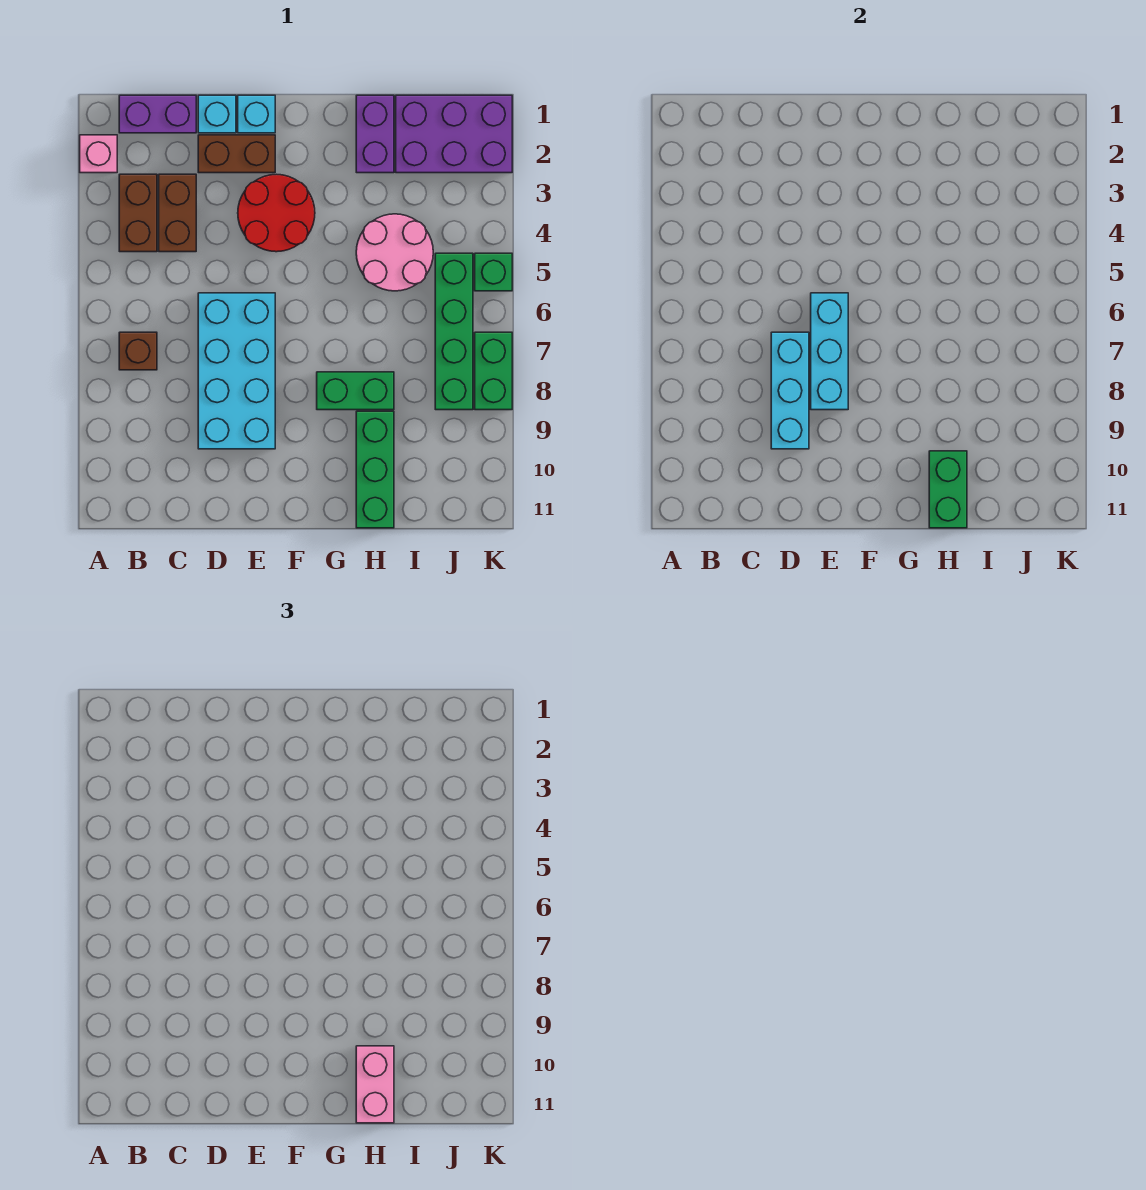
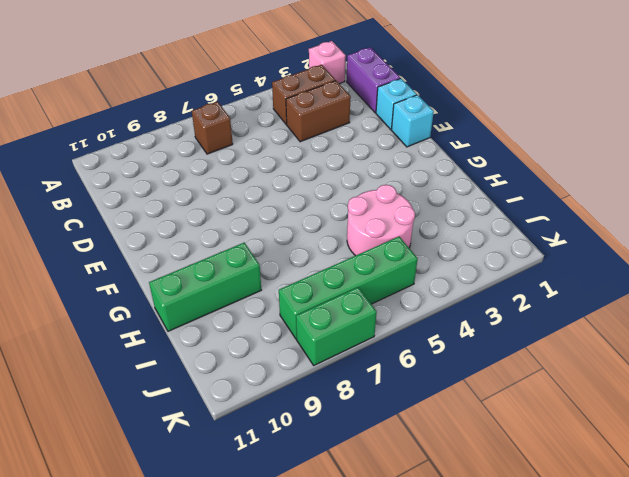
none -> brown brick D2:E2 level 1
none -> cyan brick D6:E9 level 1
none -> red round brick E3:F4 level 1

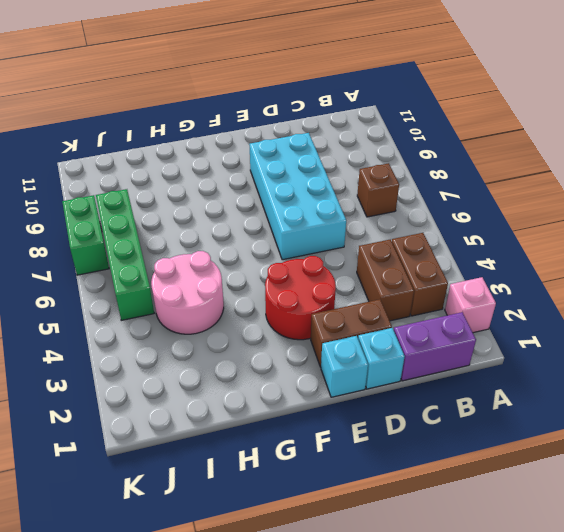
none -> green brick G8:H8 level 1
none -> purple brick H1:H2 level 1
none -> green brick H9:H11 level 1

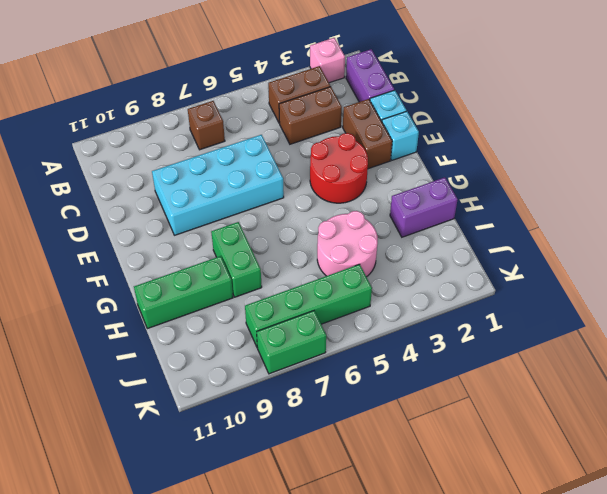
none -> purple brick I1:K2 level 1
none -> green brick K5 level 1
none -> cyan brick D7:D9 level 2

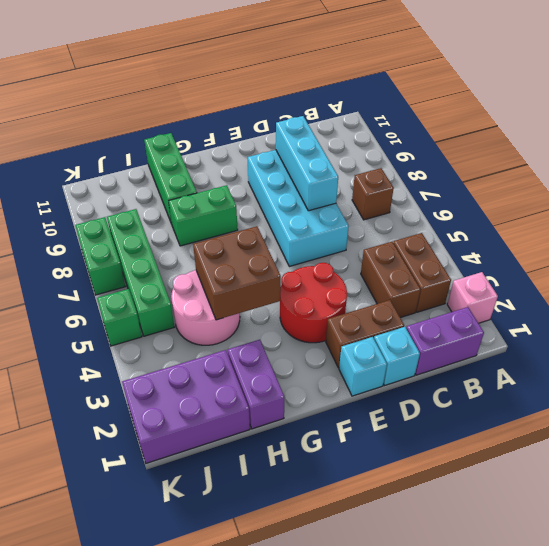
brown brick G4:H5 level 2 -> none
none -> cyan brick E6:E8 level 2
none -> green brick H10:H11 level 2
none -> pink brick H10:H11 level 3

